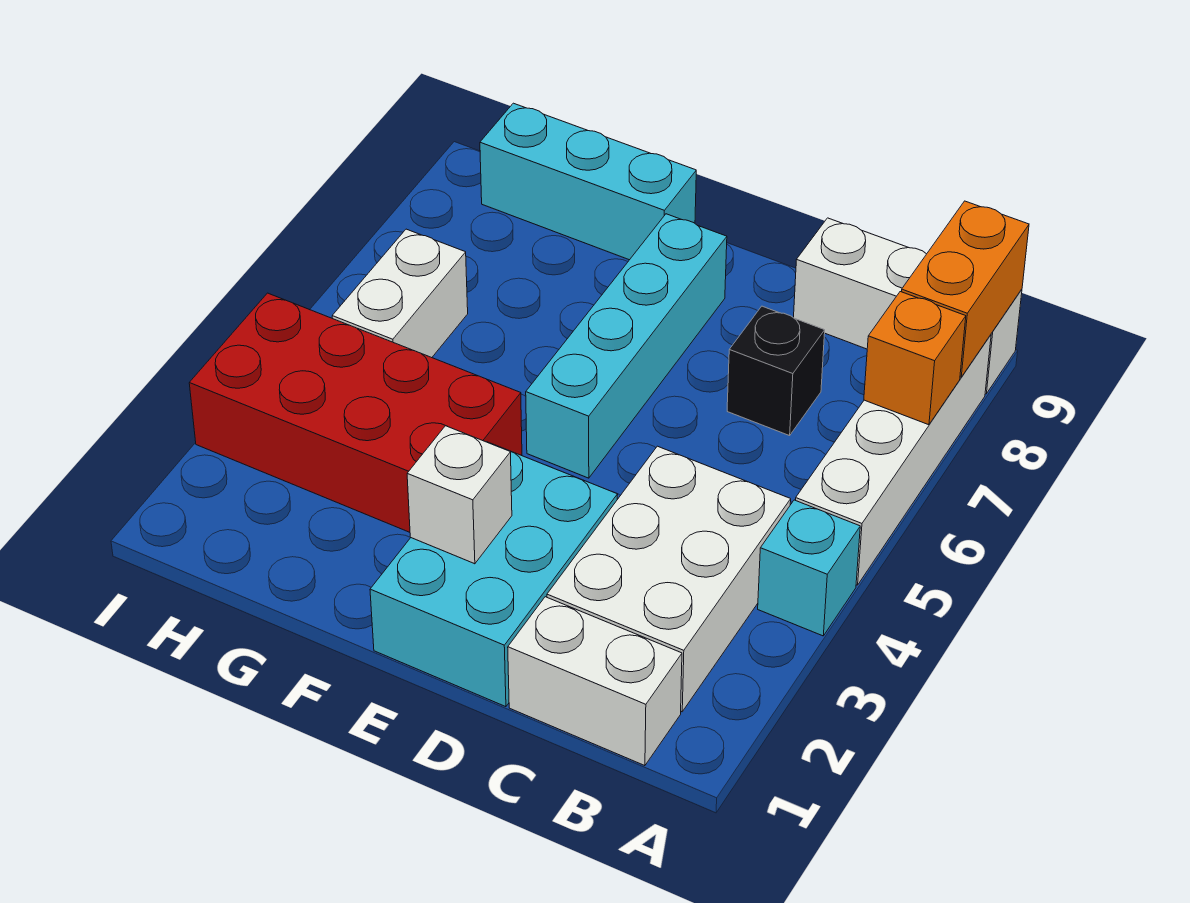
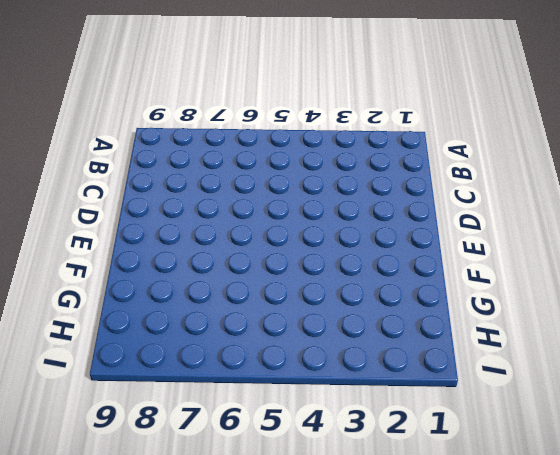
none -> cyan brick A4 level 1
none -> white brick A5:A8 level 1
none -> white brick A9:C9 level 1

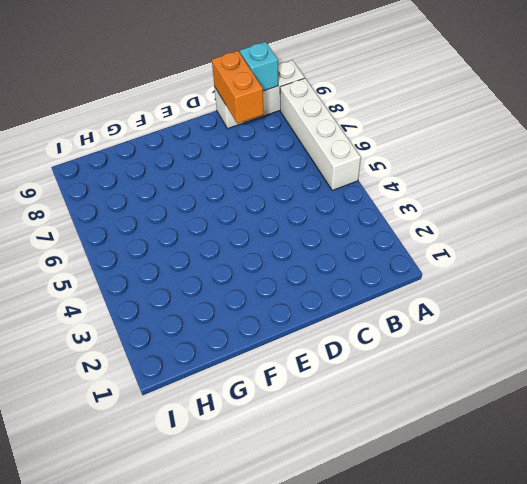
cyan brick B9 level 2 -> cyan brick A4 level 1
orange brick C8:C9 level 2 -> orange brick A8:A9 level 2
none -> white brick B1:C1 level 1
none -> white brick B2:C4 level 1
none -> black brick C7 level 1

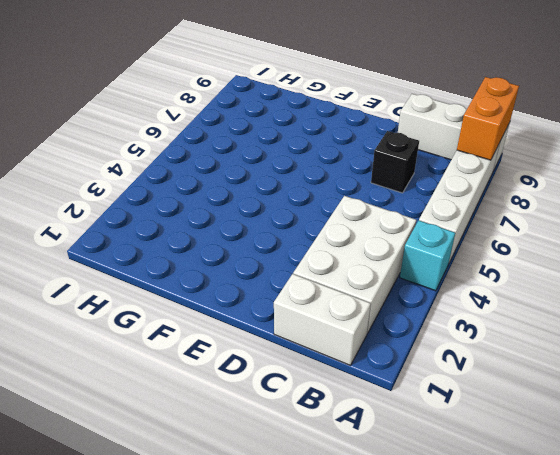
none -> cyan brick D1:E3 level 1
none -> cyan brick E5:E8 level 1
none -> red brick F3:I4 level 1

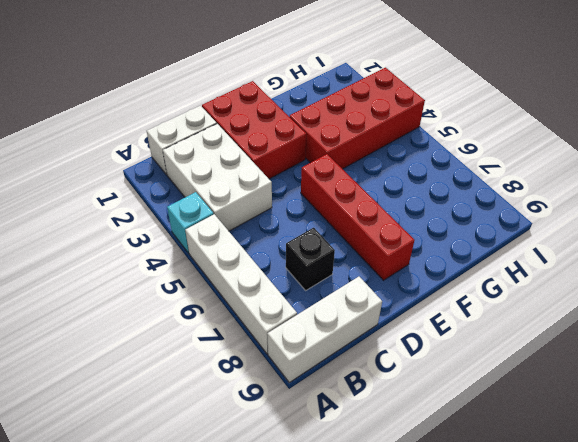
red brick D1:E3 level 1 -> cyan brick D1:E3 level 1
red brick E5:E8 level 1 -> cyan brick E5:E8 level 1
none -> cyan brick F9:H9 level 1
none -> white brick H5:H6 level 1
none -> orange brick A7 level 2

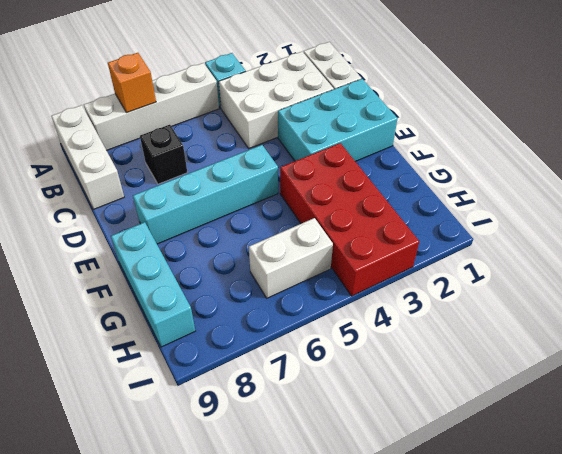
none -> orange brick A8:A9 level 2
none -> white brick E2 level 2

